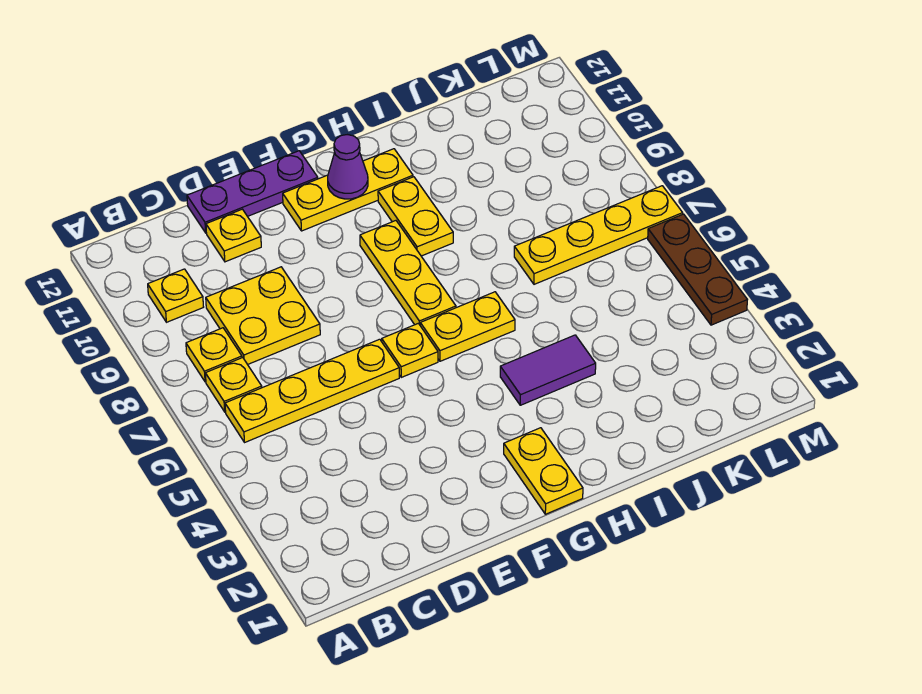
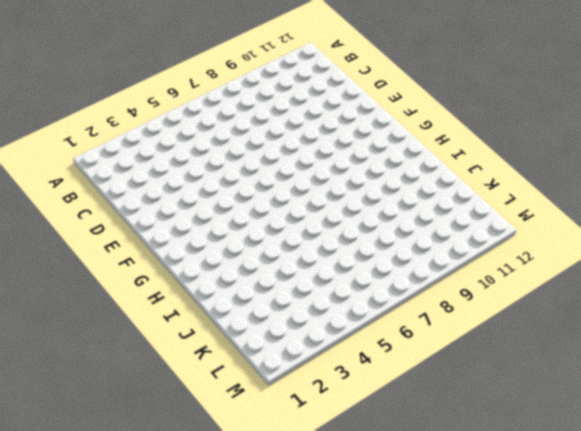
none -> yellow plate B6:E6 level 1
none -> yellow plate B7 level 1
none -> yellow plate B8 level 1

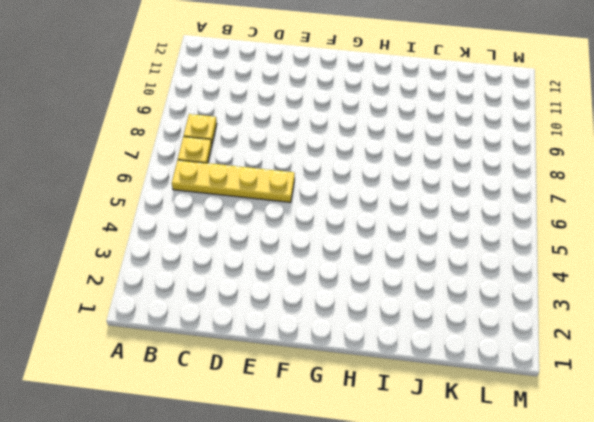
none -> yellow plate B10 level 1
none -> yellow plate C8:D9 level 1
none -> yellow plate D11 level 1

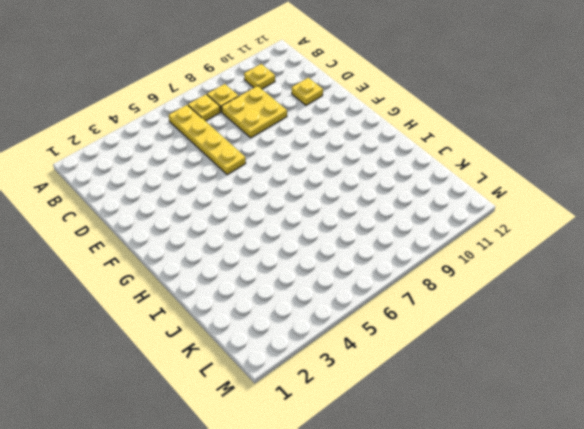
none -> purple plate D12:F12 level 1
none -> yellow plate F6 level 1
none -> yellow plate F11:H11 level 1

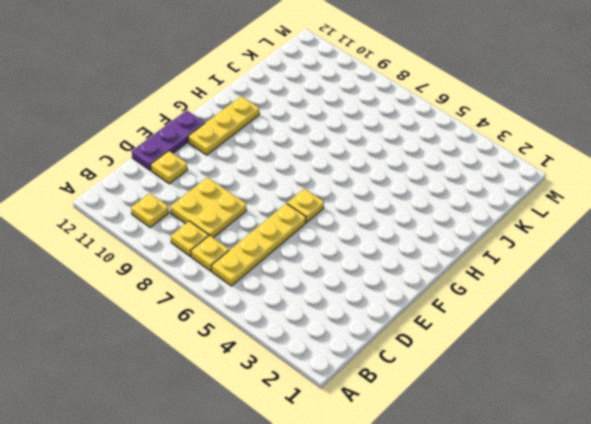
none -> yellow plate G1:G2 level 1
none -> yellow plate G6:H6 level 1
none -> yellow plate G7:G9 level 1

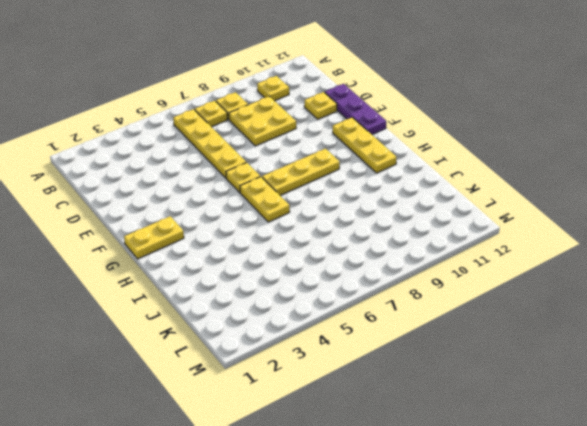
none -> purple tile H4:I4 level 1
none -> yellow plate H9:H10 level 1
none -> yellow plate J7:M7 level 1

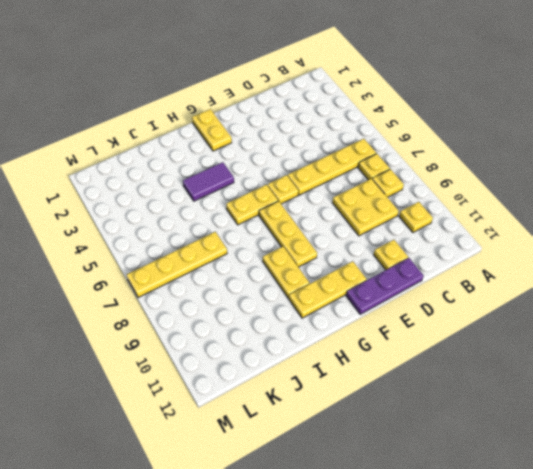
none -> brown plate M4:M6 level 1
none -> purple cone G11 level 2

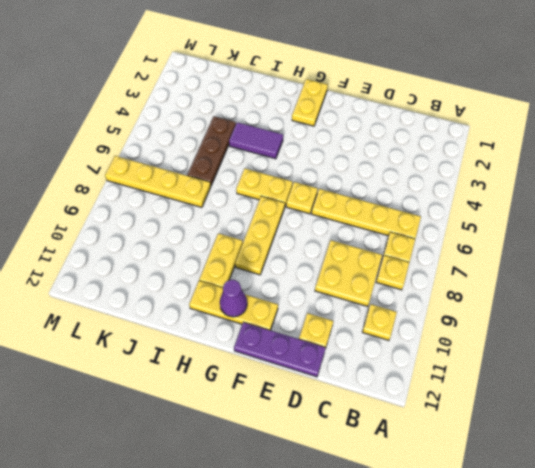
brown plate J4:J6 level 1 -> brown plate M4:M6 level 1

